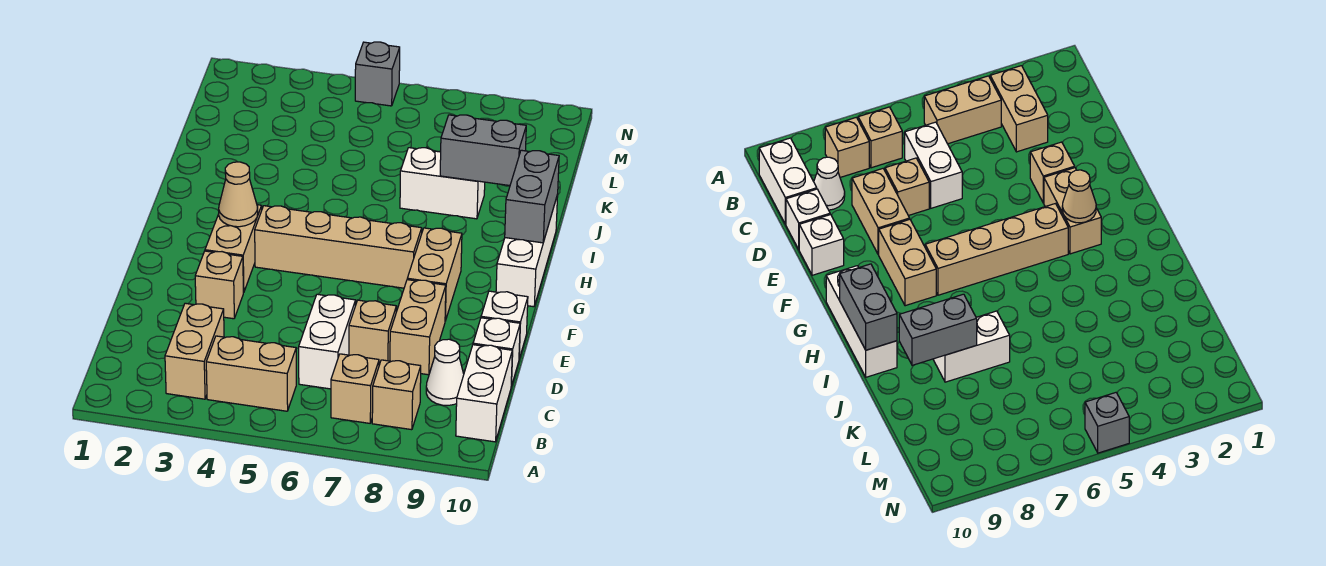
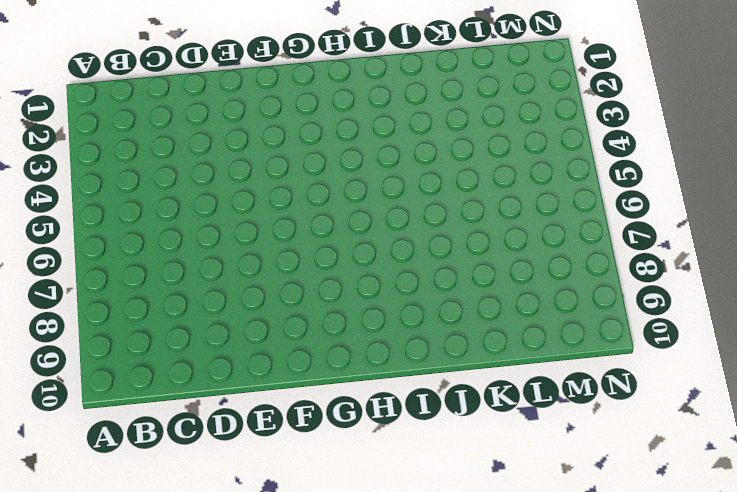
none -> tan brick B3:C3 level 1
none -> tan brick B4:B5 level 1
none -> tan brick B7 level 1

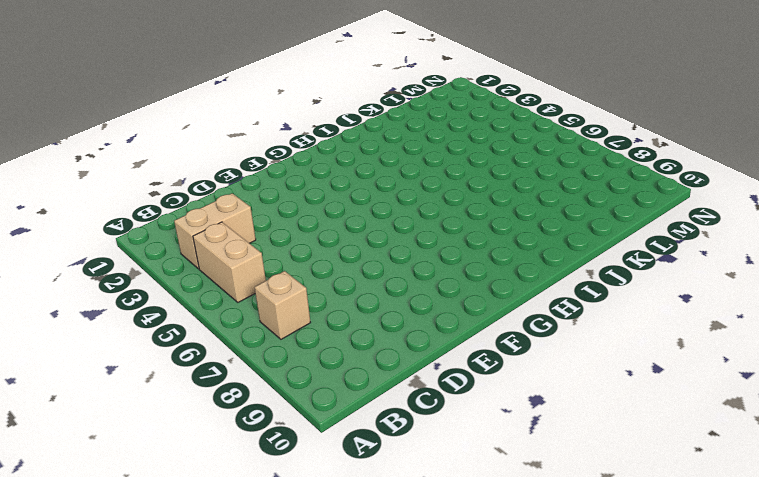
none -> tan brick B8 level 1
none -> white brick B10:C10 level 1
none -> white brick C6:D6 level 1

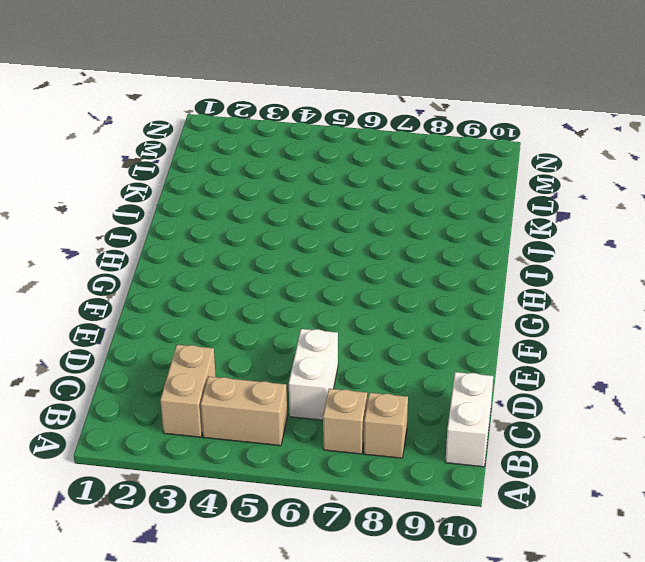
none -> white cone C9 level 1
none -> tan brick D7 level 1
none -> tan brick D8:E8 level 1

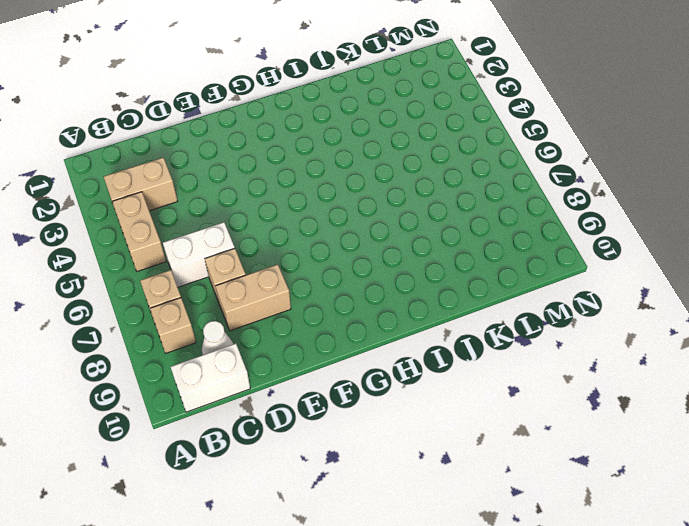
none -> white brick D10 level 1
none -> tan brick E3 level 1
none -> white brick E10 level 1

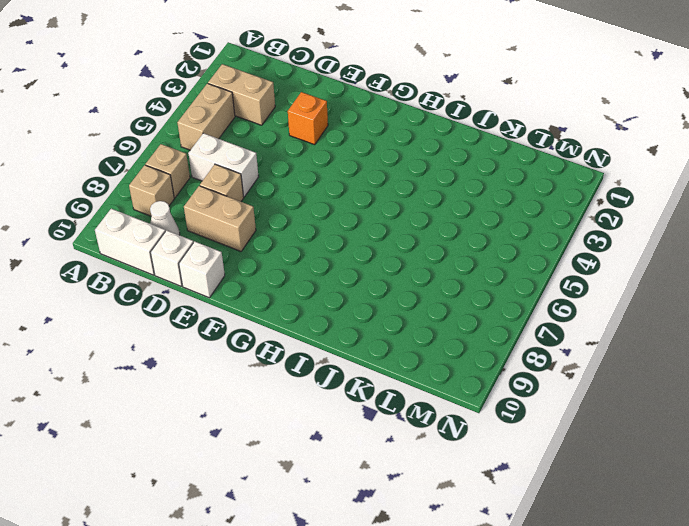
orange brick E3 level 1 -> tan brick E3 level 1
none -> tan brick F3:G3 level 1
none -> tan brick F8:G8 level 1
none -> tan brick G4:G7 level 1

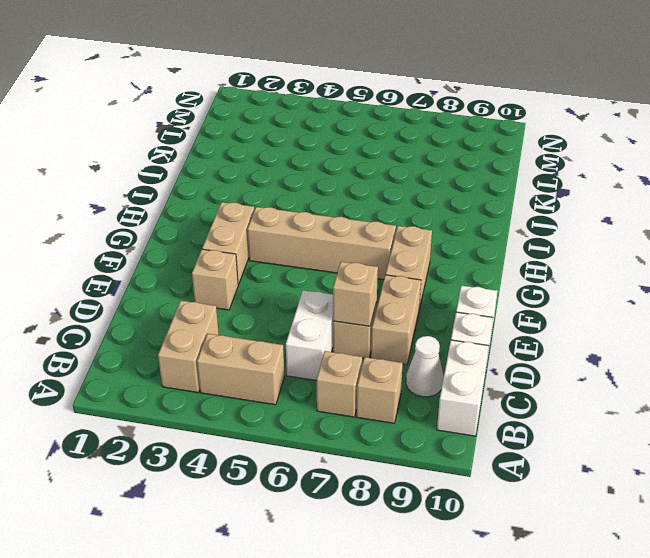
tan brick D7 level 2 -> none
none -> white brick G10:I10 level 1
none -> white brick J7:J8 level 1
none -> grey brick N5 level 1

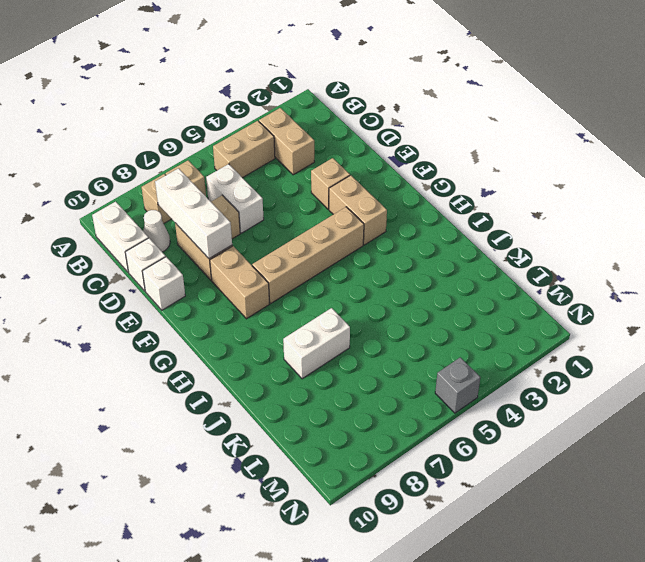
white brick C8:E8 level 2 -> white brick G10:I10 level 1
none -> tan cone G3 level 2
none -> grey brick H10:I10 level 2
none -> grey brick J8:J9 level 2

